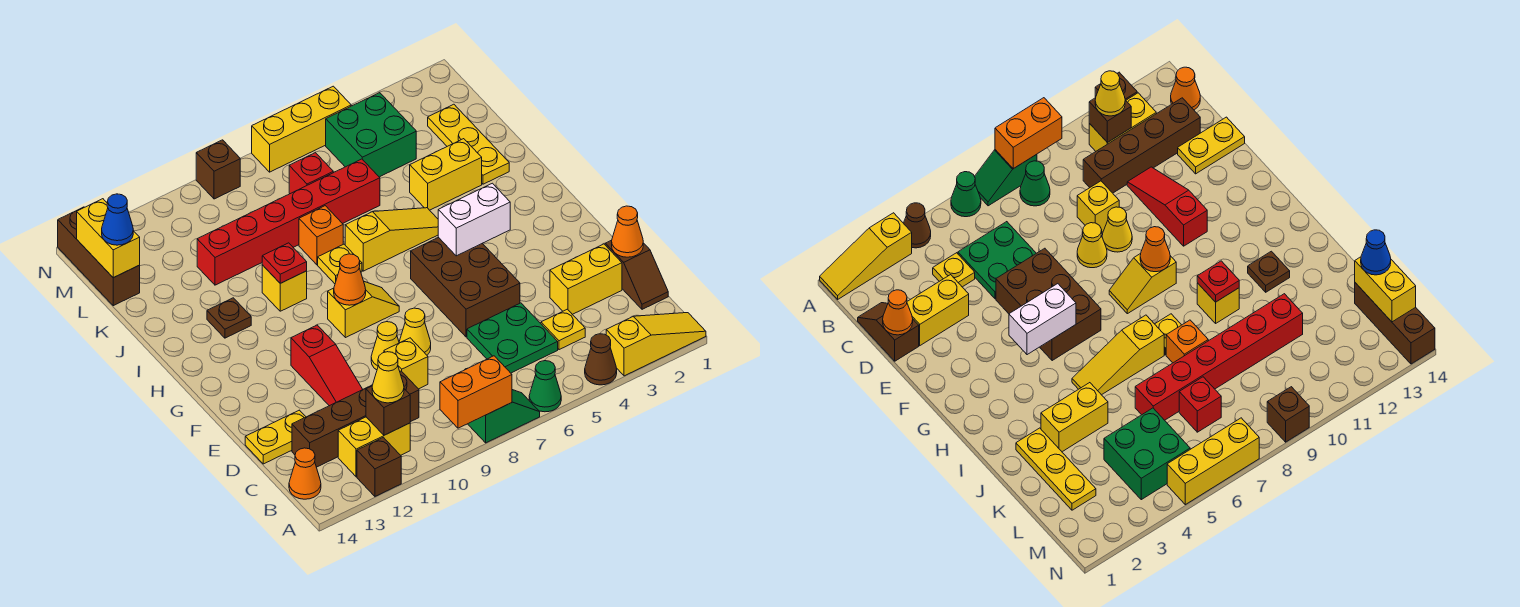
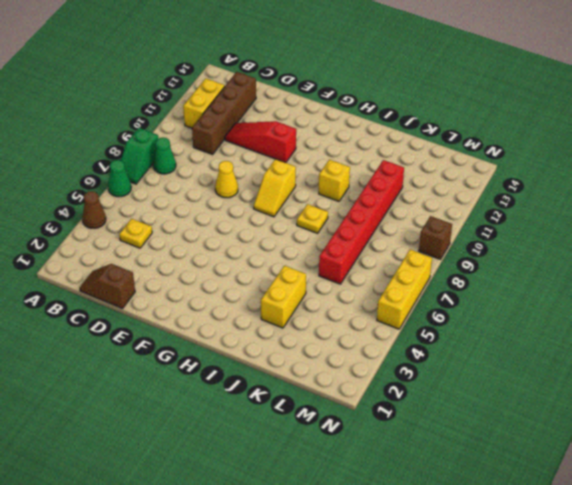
none -> yellow slope A1:A3 level 1 top 3
none -> brown brick A12 level 1
none -> orange cone B14 level 1
none -> green plate C5:D6 level 1

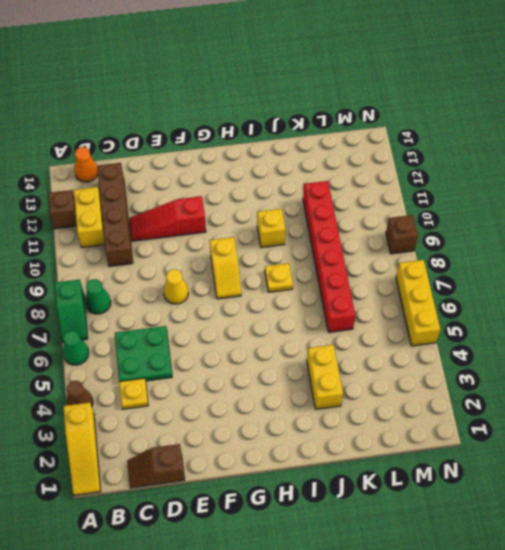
none -> yellow brick D2:D3 level 1
none -> yellow brick D9 level 1
none -> yellow plate D13:D14 level 1
none -> brown brick E5:G6 level 1

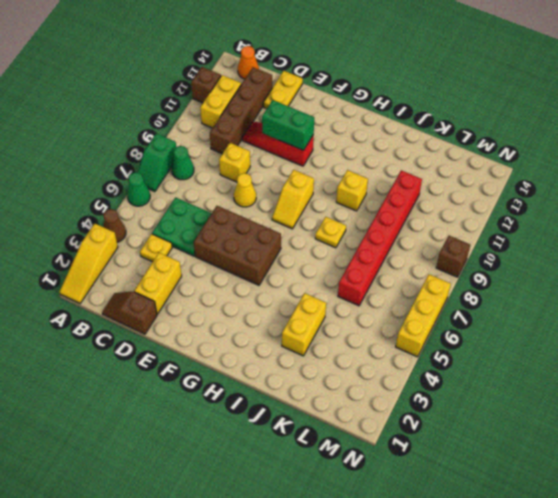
green brick E11:F11 level 2 -> none
none -> yellow cone E9 level 1
none -> yellow slope I5:I7 level 1 top 7
none -> brown plate I12 level 1
none -> yellow plate J2:L2 level 1

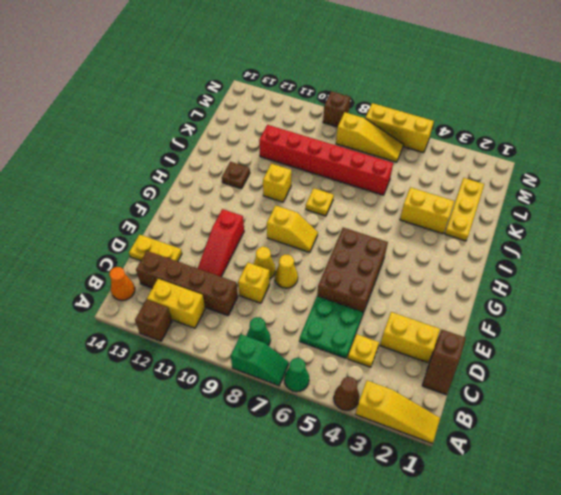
yellow slope M6:M8 level 1 top 8 -> yellow slope I5:I7 level 1 top 7
none -> orange brick J8 level 1
none -> green brick L4:M5 level 1
none -> red brick L7 level 1
none -> brown brick L14:N14 level 1

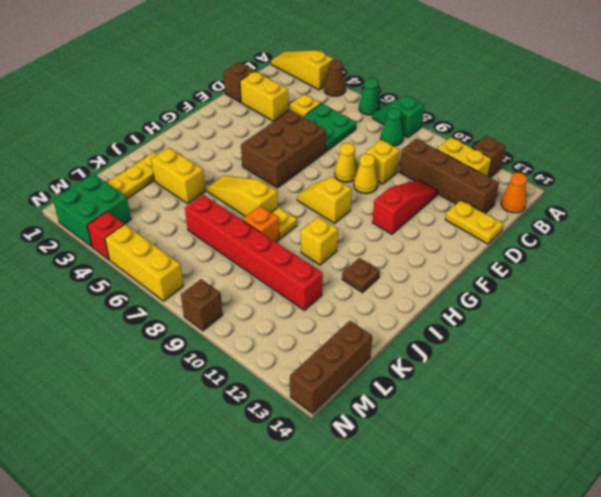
green brick M2:N3 level 1 -> green brick L4:M5 level 1
red brick N4 level 1 -> red brick L7 level 1
none -> orange brick A8:A9 level 2
none -> brown brick B11 level 2
none -> orange cone D1 level 2
none -> white brick G4:G5 level 2

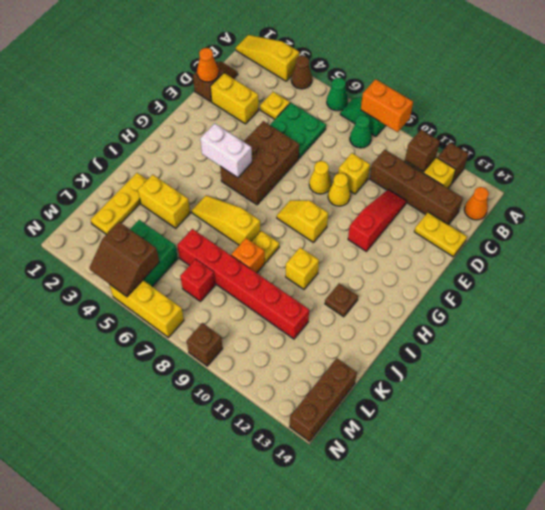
brown slope M4:N5 level 2 top M -> none
none -> orange cone G9 level 2
none -> red plate I10 level 2
none -> yellow brick L14:M14 level 2
none -> yellow cone B11 level 3

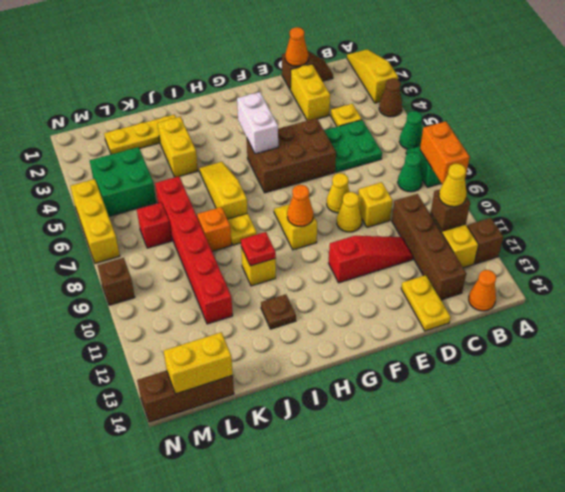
none -> blue cone L14 level 3

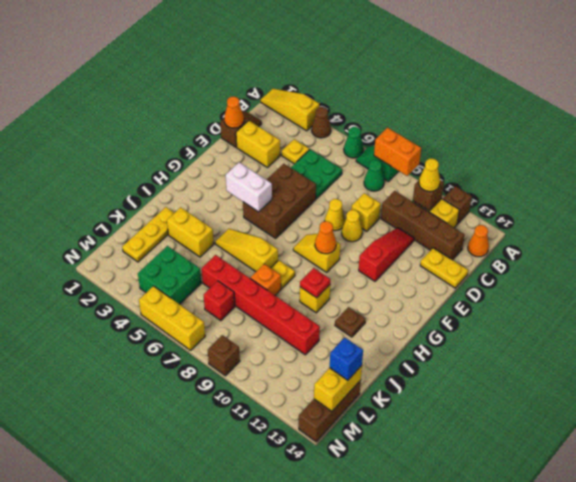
blue brick L14 level 3 -> blue cone L14 level 3

